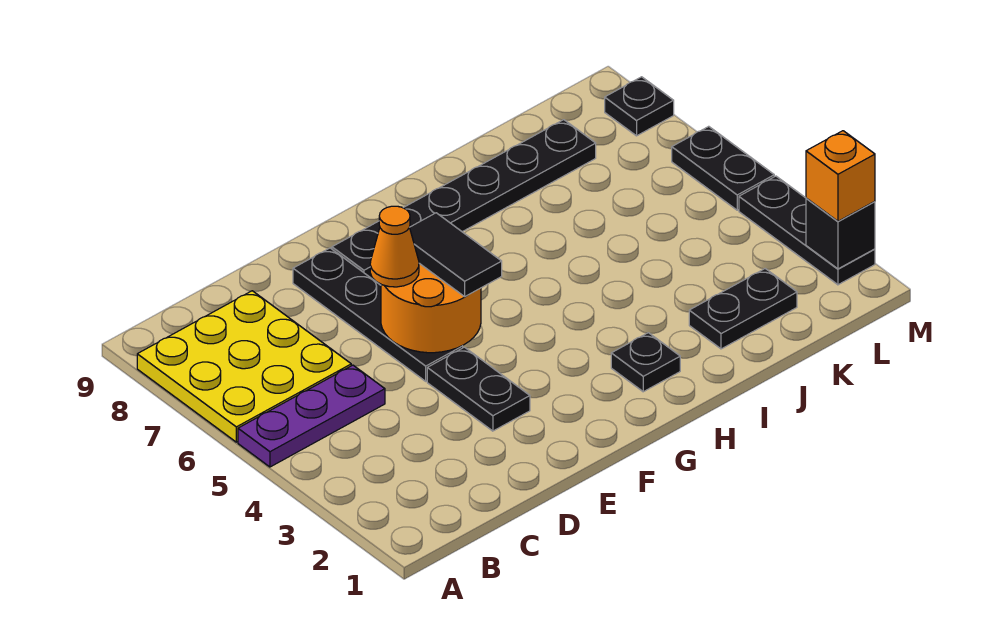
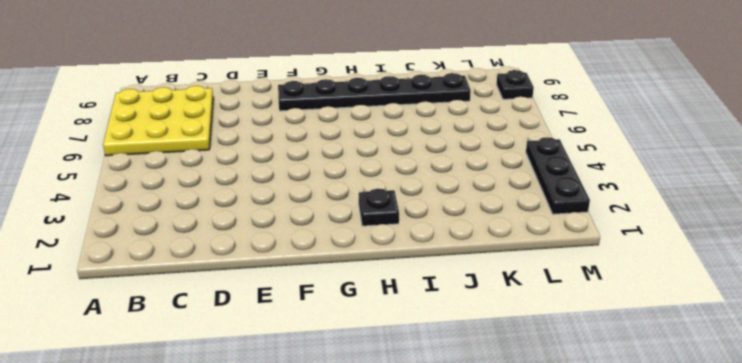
none -> purple plate A5:C5 level 1
none -> black plate E3:E4 level 1
none -> black plate E5:E8 level 1

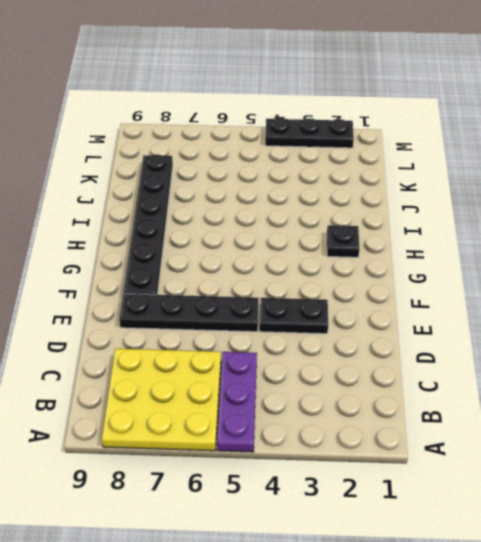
none -> black plate J2:K2 level 1
none -> black plate M5:M6 level 1
none -> black plate M8 level 1

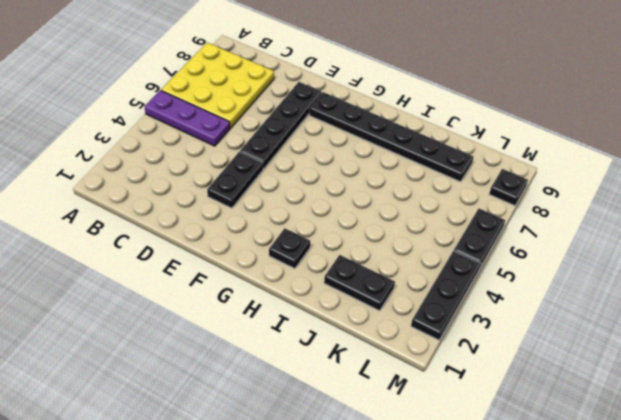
none -> orange round brick E5:F6 level 2
none -> black brick M2 level 2
none -> orange cone E6 level 3

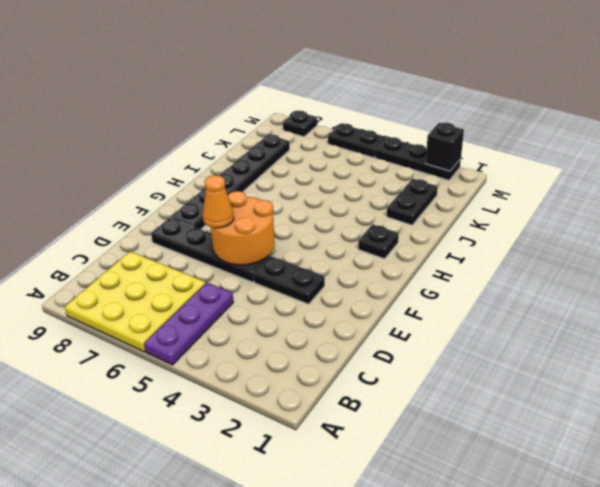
none -> black tile F5:F6 level 3
none -> orange brick M2 level 3

